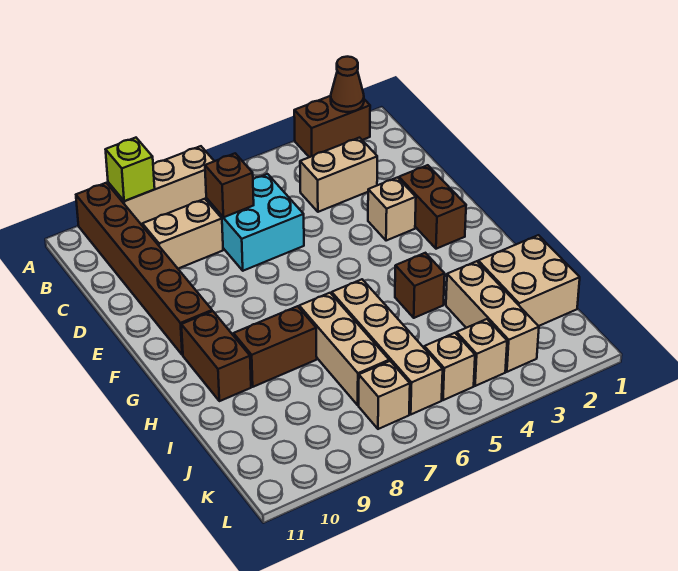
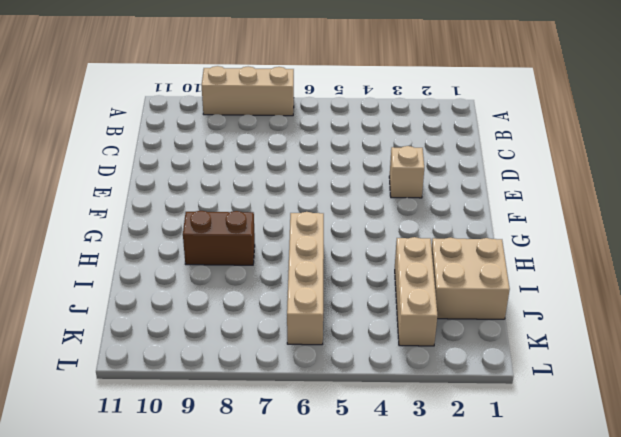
none -> brown brick A2:A3 level 1
none -> brown brick A10:F10 level 1
none -> tan brick C3:C4 level 1

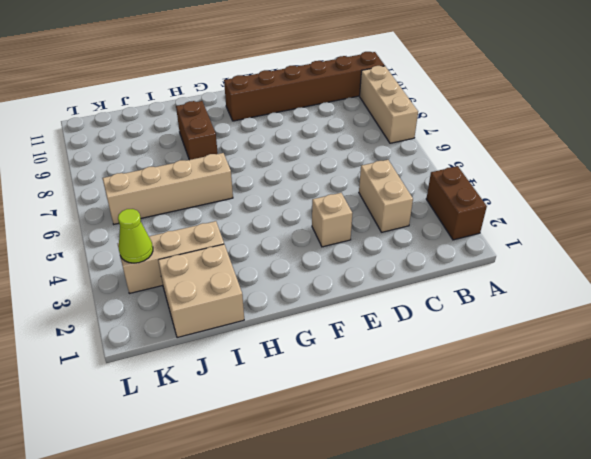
lime cone K3 level 2 -> none
none -> cyan brick C6:D7 level 1
none -> tan brick C8:C9 level 1
none -> brown brick E2:F2 level 1

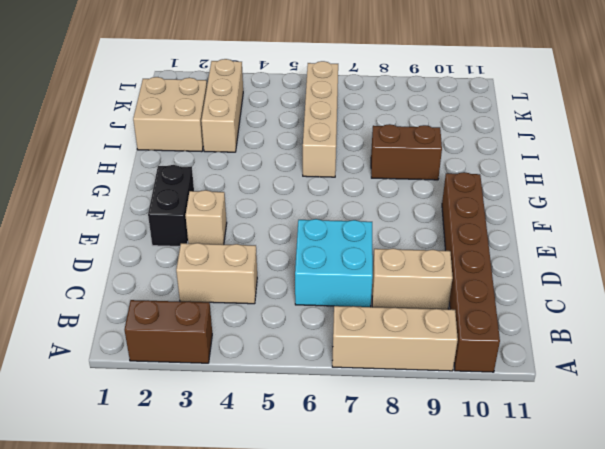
black brick E2:F2 level 1 -> brown brick E2:F2 level 1
none -> brown brick G10:H10 level 1
none -> brown brick H4 level 1
none -> tan brick H7:J7 level 1

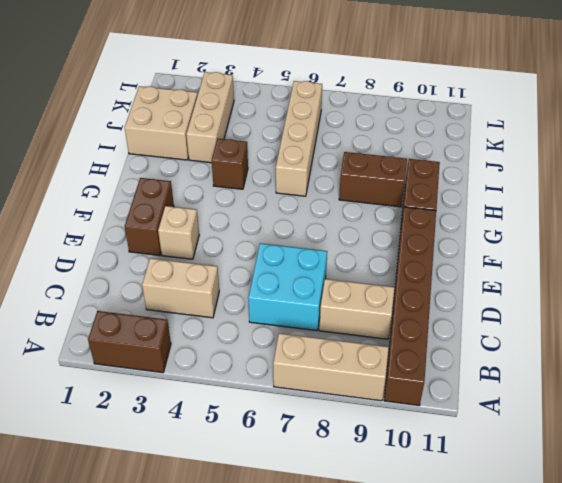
none -> tan brick H7:J7 level 1
none -> tan brick K4 level 1
none -> tan brick K5 level 1

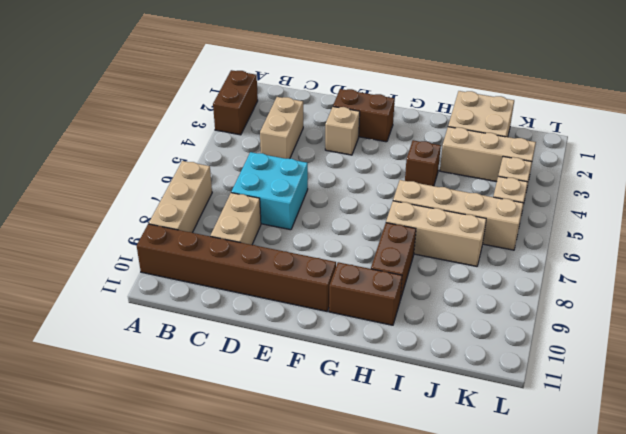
none -> tan brick K7 level 1
none -> brown cone A2 level 2
none -> lime brick A9 level 2

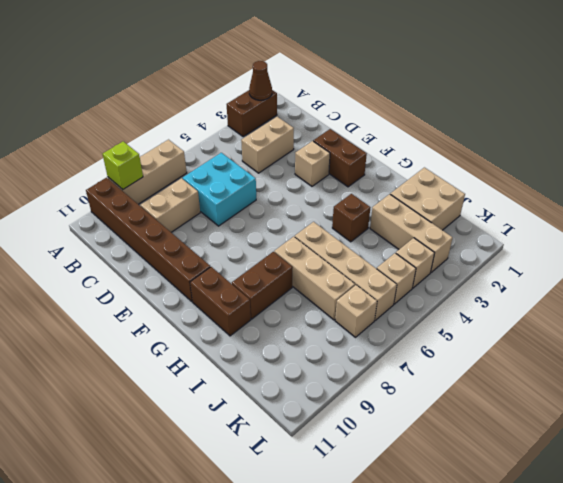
none -> brown brick C7 level 2

